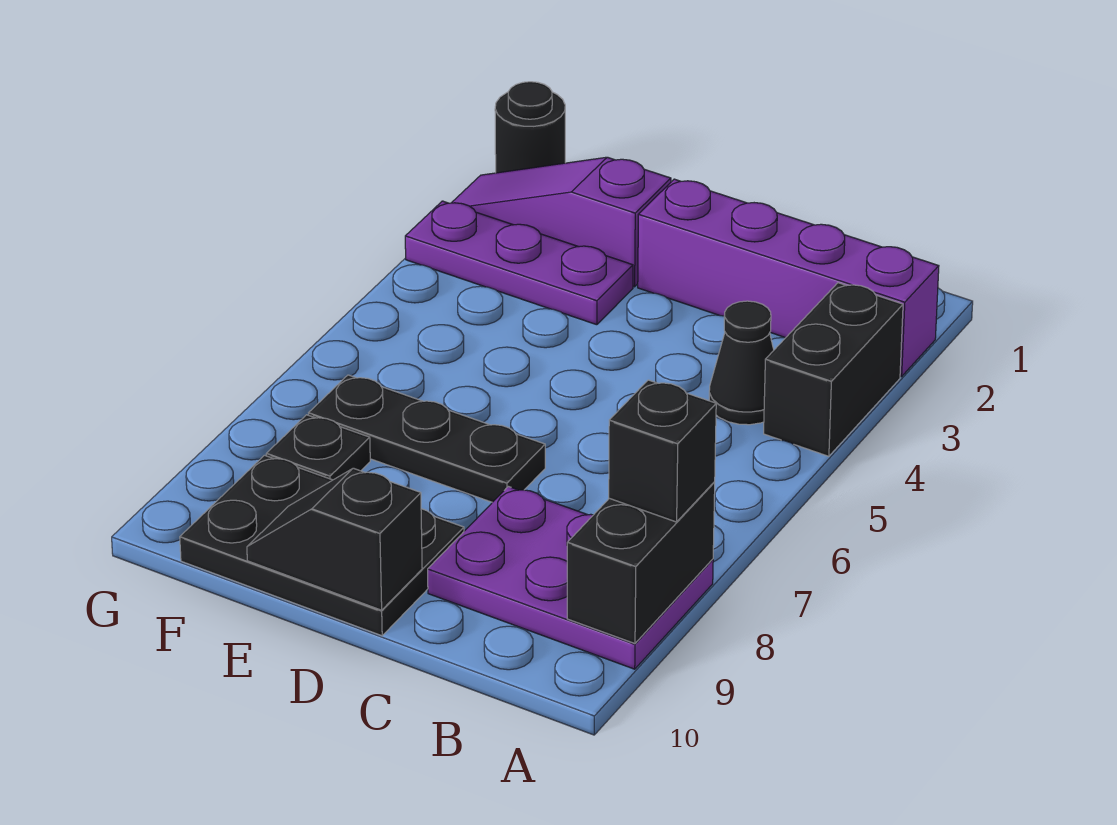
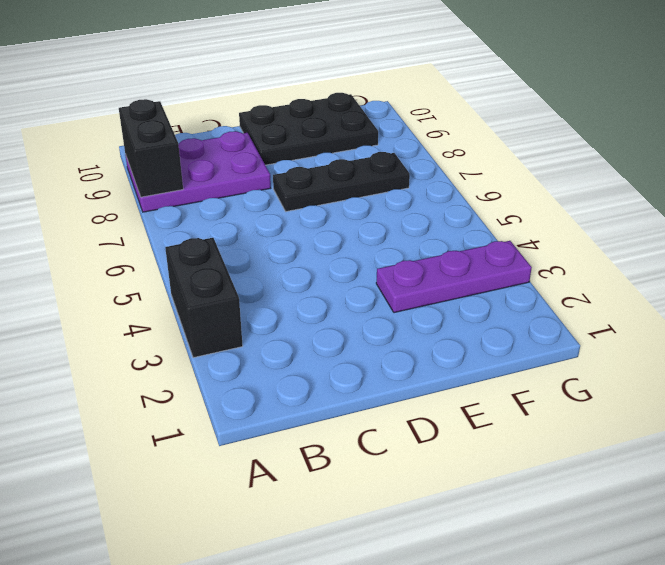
none -> purple brick A2:D2 level 1
none -> black cone B4 level 1
none -> purple slope E2:G2 level 1 top E

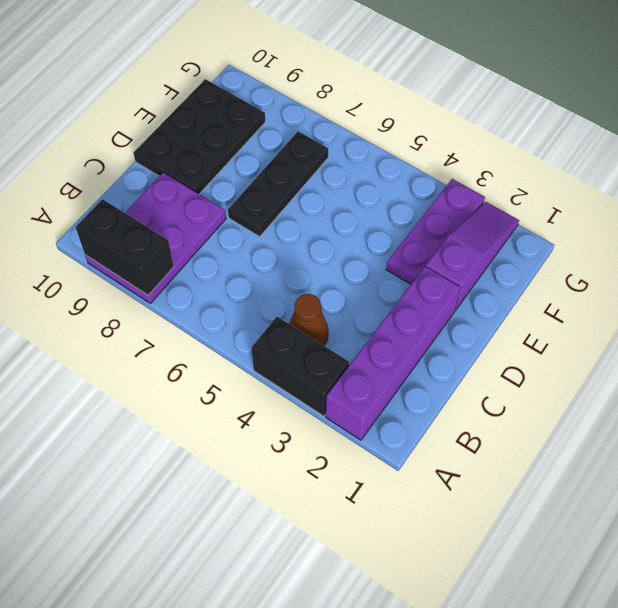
brown cone B4 level 1 -> black cone B4 level 1
none -> black plate F8 level 1
none -> black round brick G1 level 1
none -> black slope D10:E10 level 2 top D

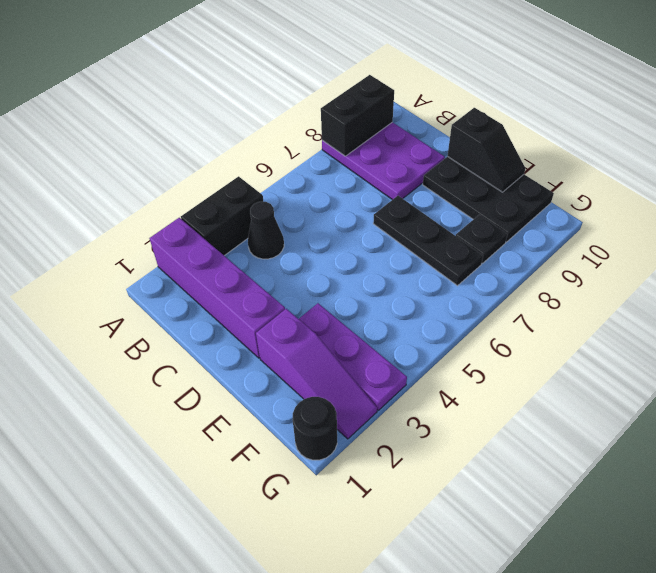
none -> black brick A8 level 3

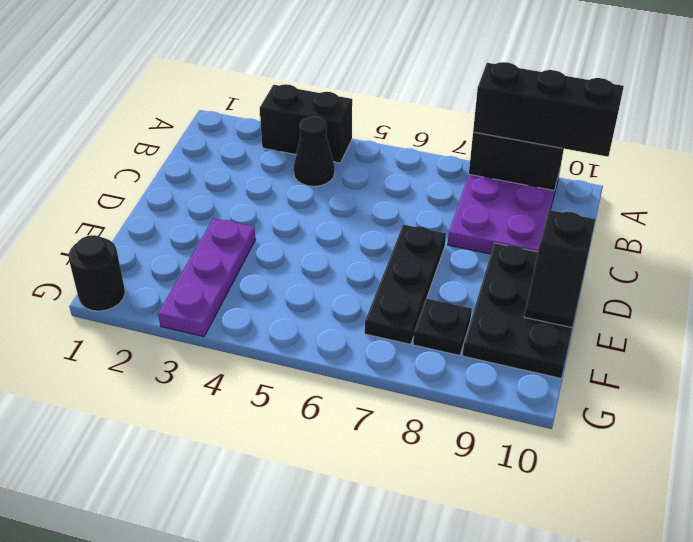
black brick A8:A10 level 3 -> black brick A8 level 3
none -> purple brick A2:D2 level 1
none -> purple slope E2:G2 level 1 top E

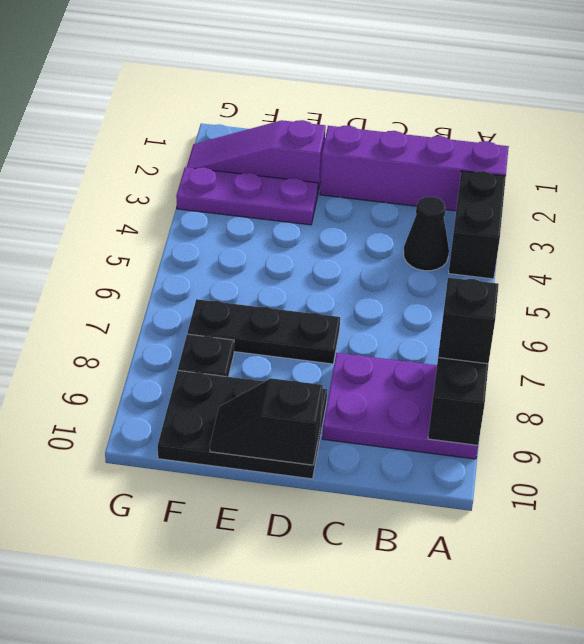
none -> black round brick G1 level 1

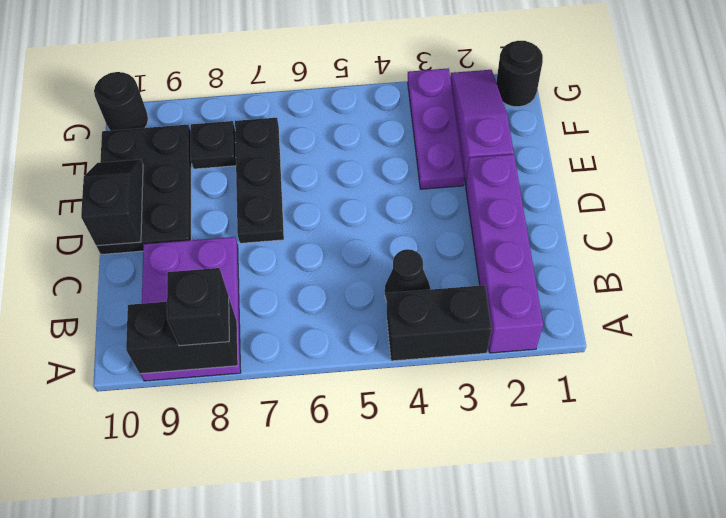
black round brick G10 level 1 -> none

